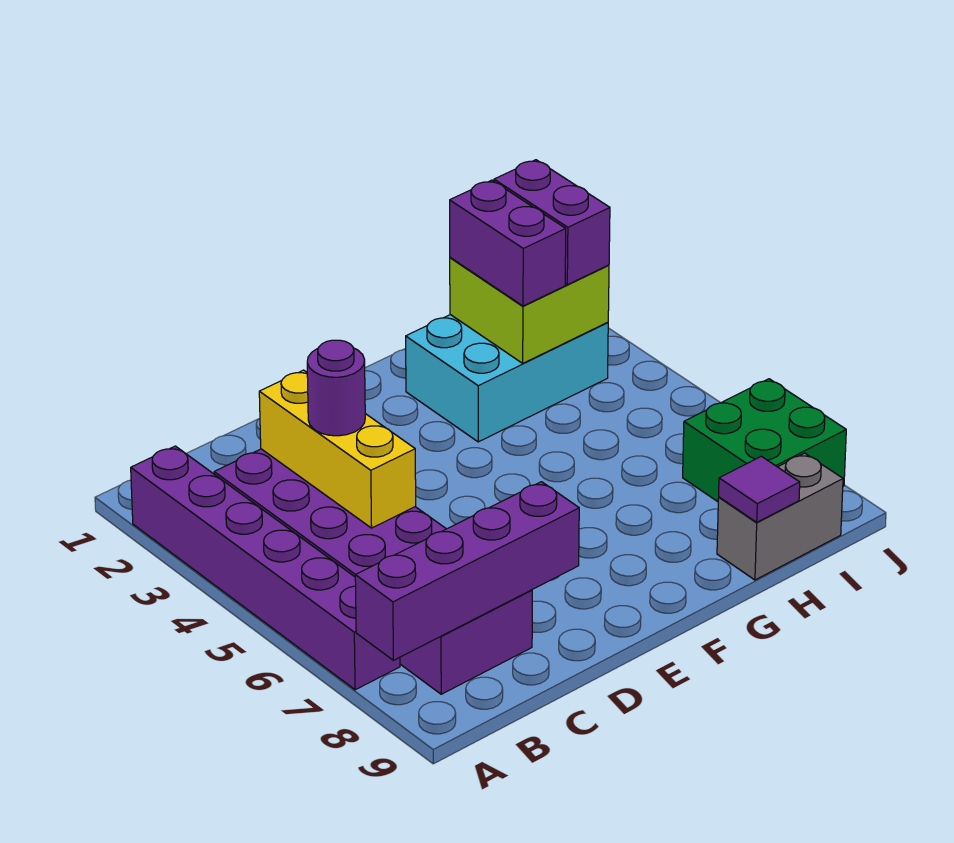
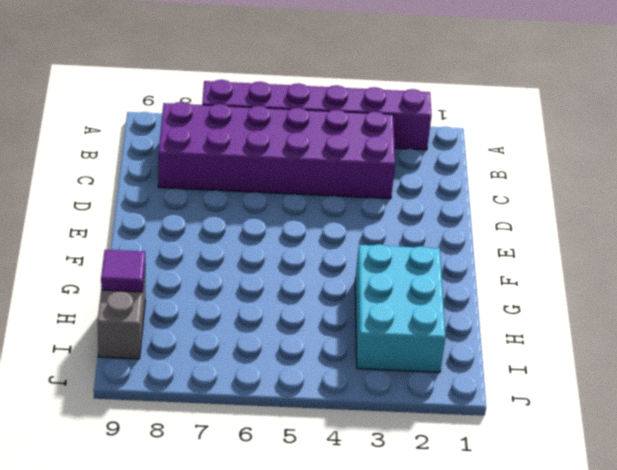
none -> green brick I7:J8 level 1
none -> purple brick A8:D8 level 2
none -> yellow brick C3:C5 level 2

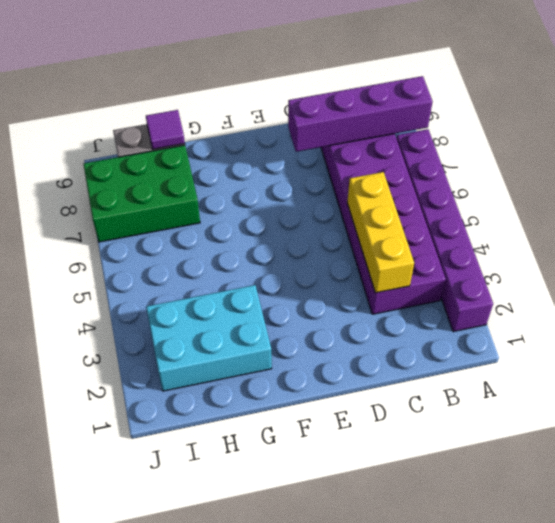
green brick H7:J8 level 1 -> green brick I7:J8 level 1
none -> lime brick H2:I3 level 2
none -> purple round brick C4 level 3
none -> purple brick H2:H3 level 3

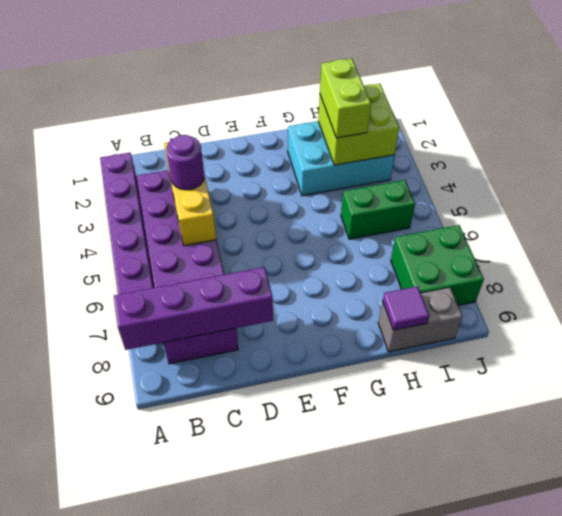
lime brick H2:H3 level 3 -> purple brick H2:H3 level 3
green brick H5:I5 level 1 -> none
none -> purple brick I2:I3 level 3

